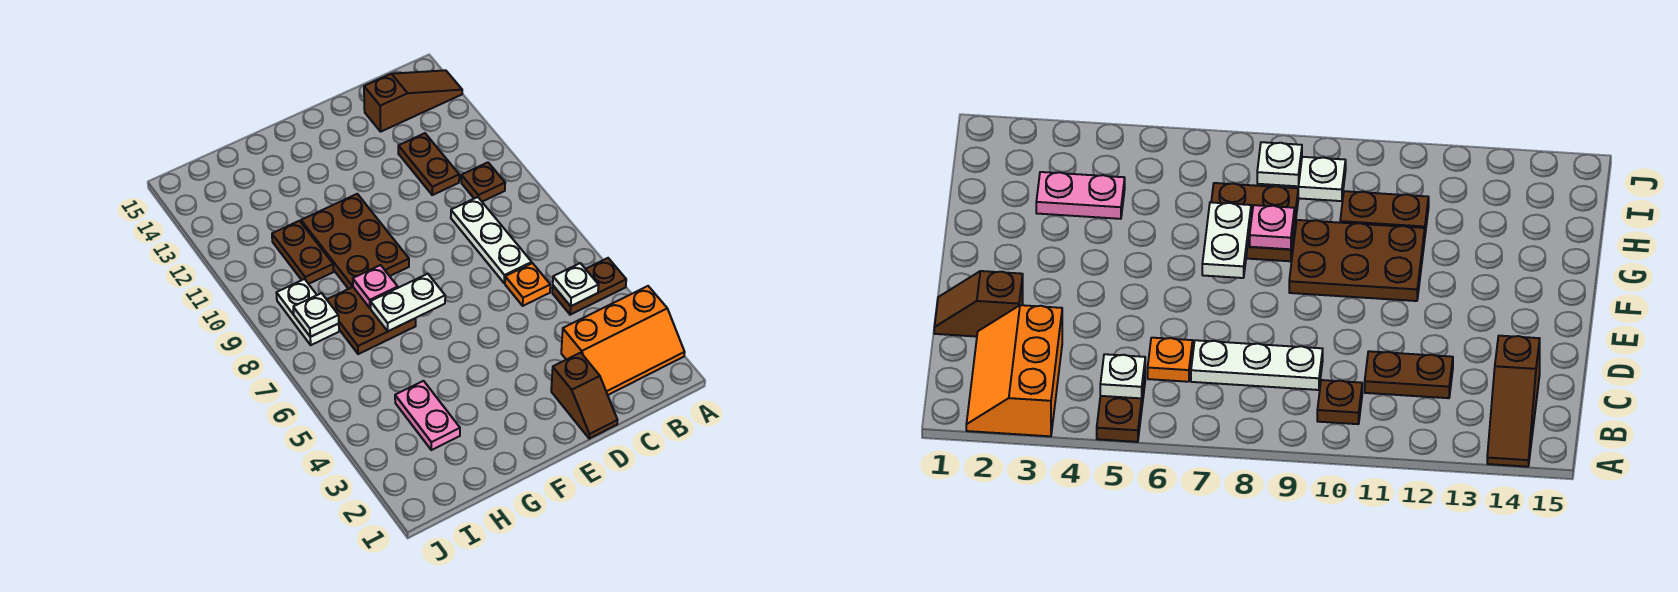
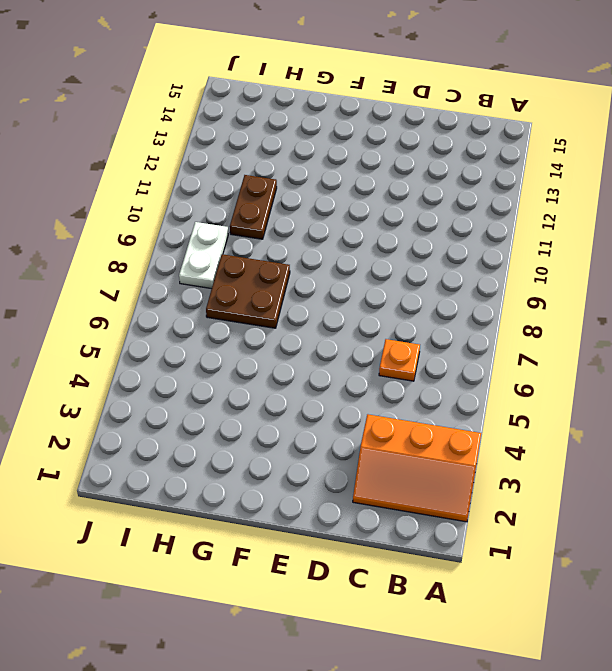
none -> brown plate A5:B5 level 1
none -> brown slope A14:C14 level 1 top C
none -> brown plate B10 level 1

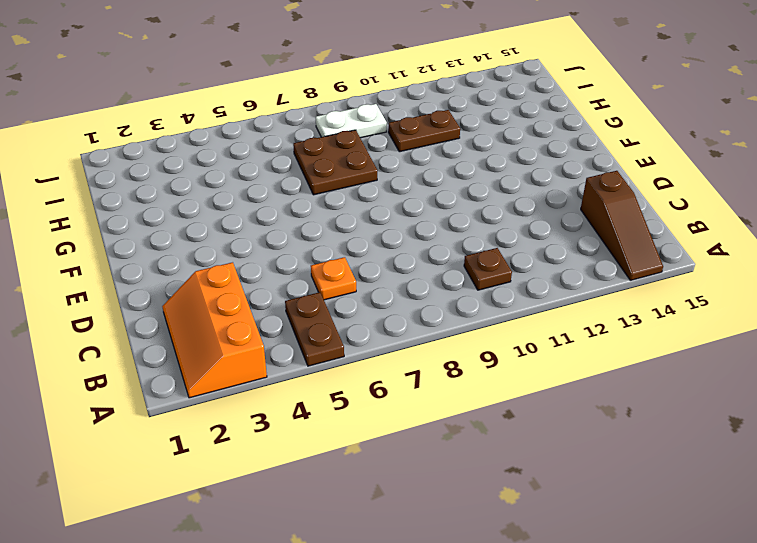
none -> white plate C7:C9 level 1
none -> brown plate C11:C12 level 1
none -> brown slope D1:D2 level 1 top 2

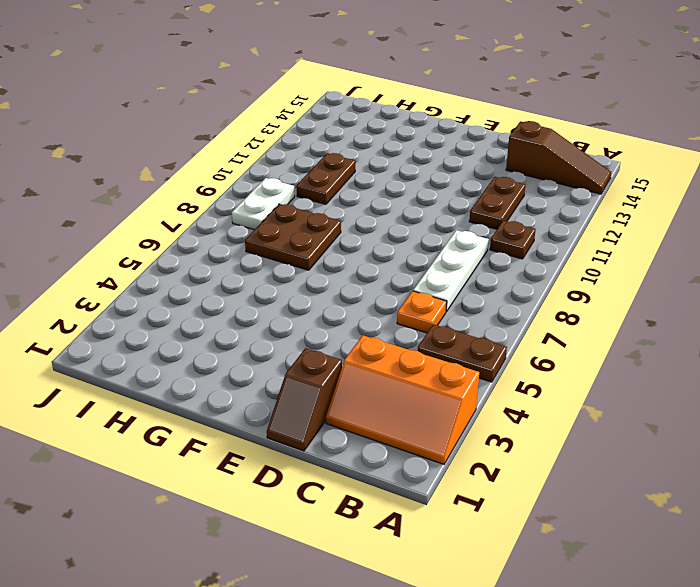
none -> brown plate F9:G11 level 1
none -> pink plate H3:H4 level 1
none -> white plate B5 level 2

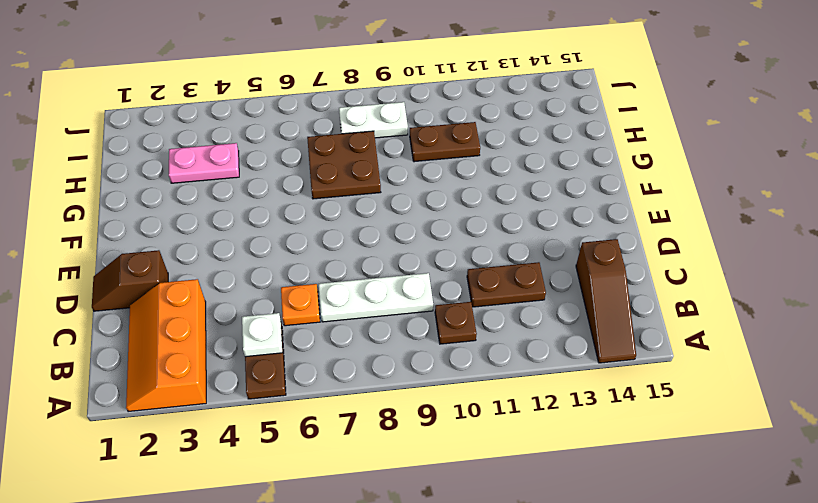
none -> brown plate F9:G11 level 1
none -> white plate F7:G7 level 2
none -> pink plate G8 level 2

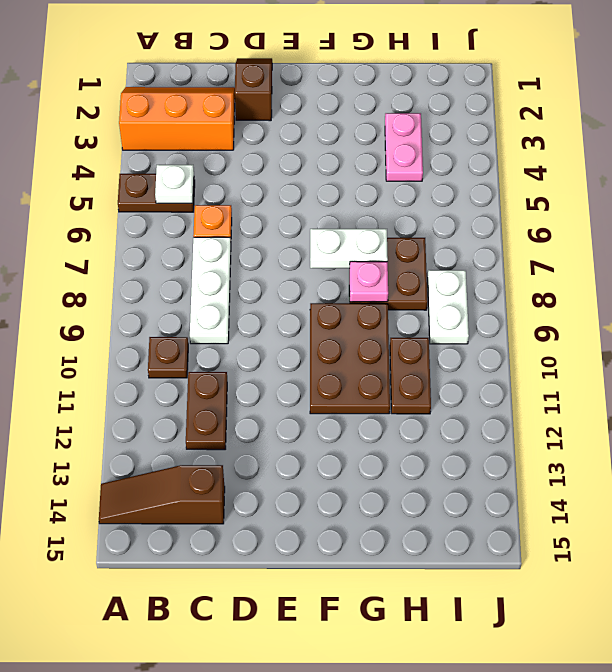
none -> white plate I8 level 2

